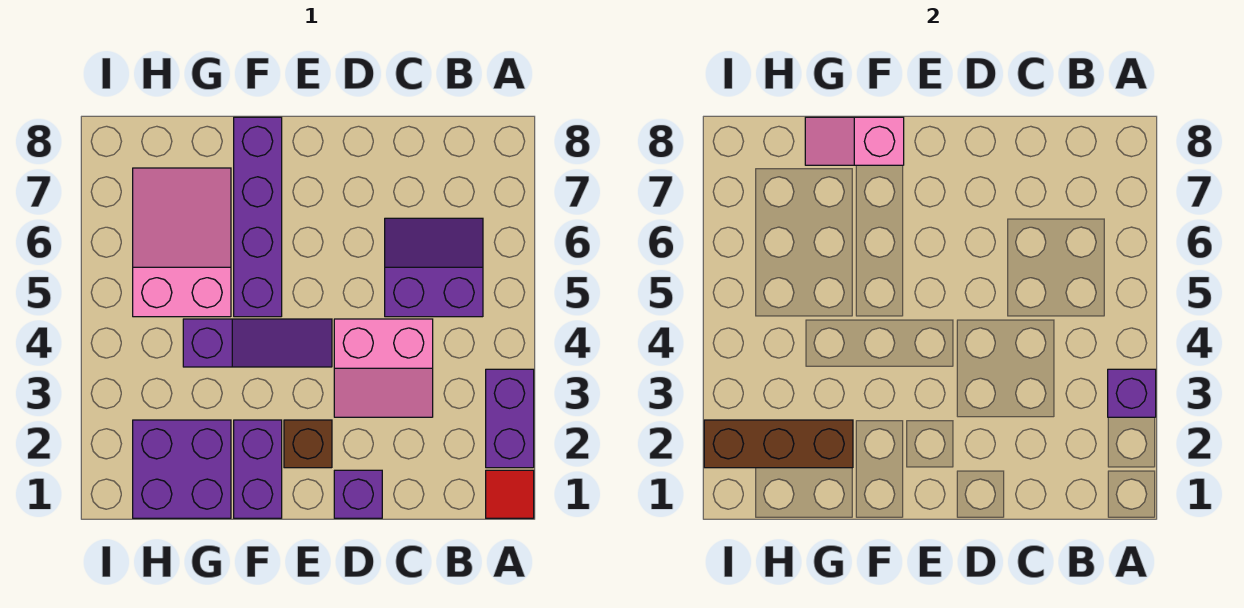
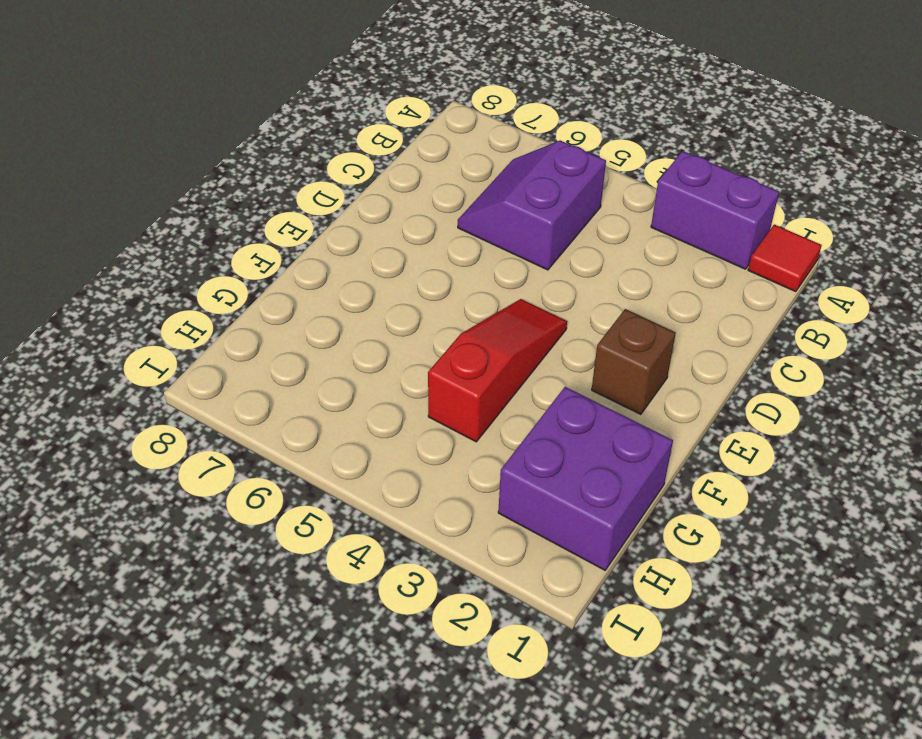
red slope E4:G4 level 1 top G -> purple slope E4:G4 level 1 top G
none -> pink slope C3:D4 level 1 top 4
none -> purple brick D1 level 1
none -> purple brick F1:F2 level 1

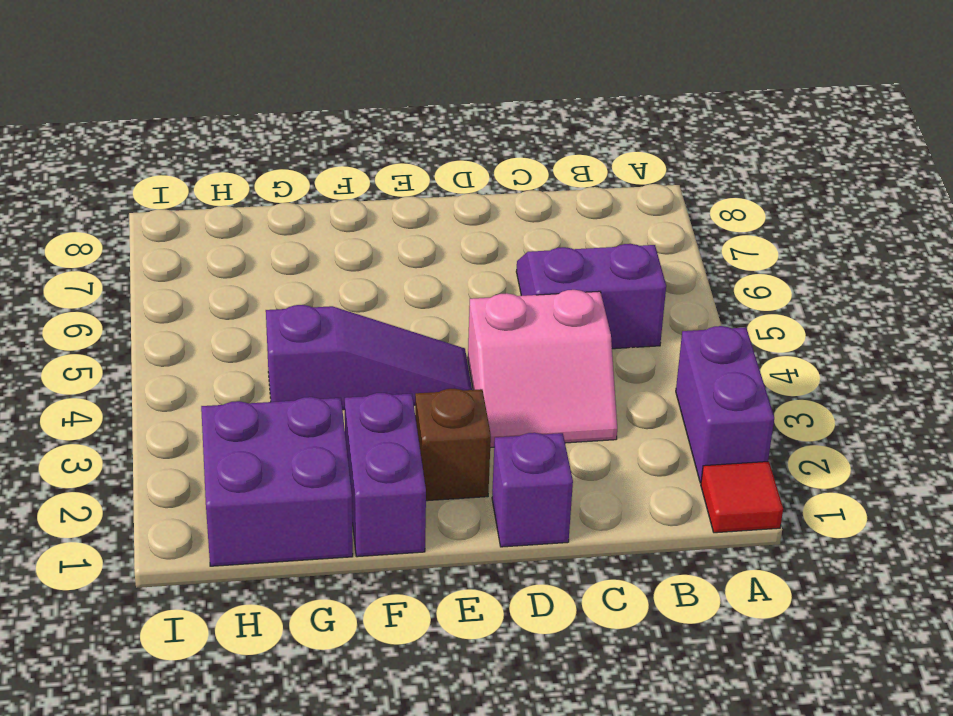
none -> purple brick F5:F8 level 1
none -> pink slope G5:H7 level 1 top 5
none -> purple brick A3 level 2

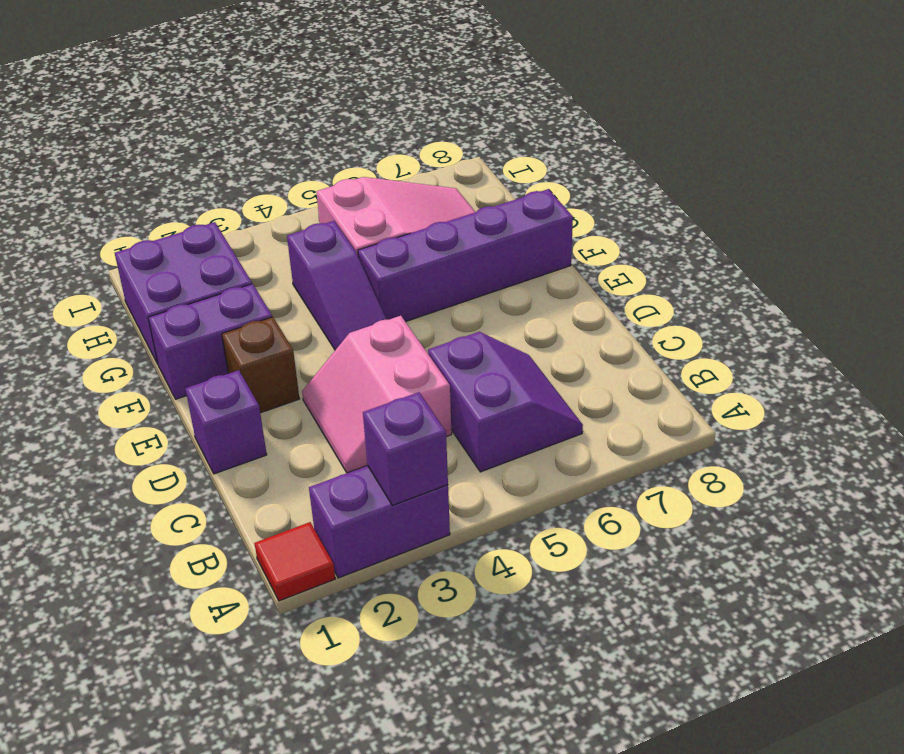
none -> pink slope F8:G8 level 2 top F
none -> brown brick G2:I2 level 2

